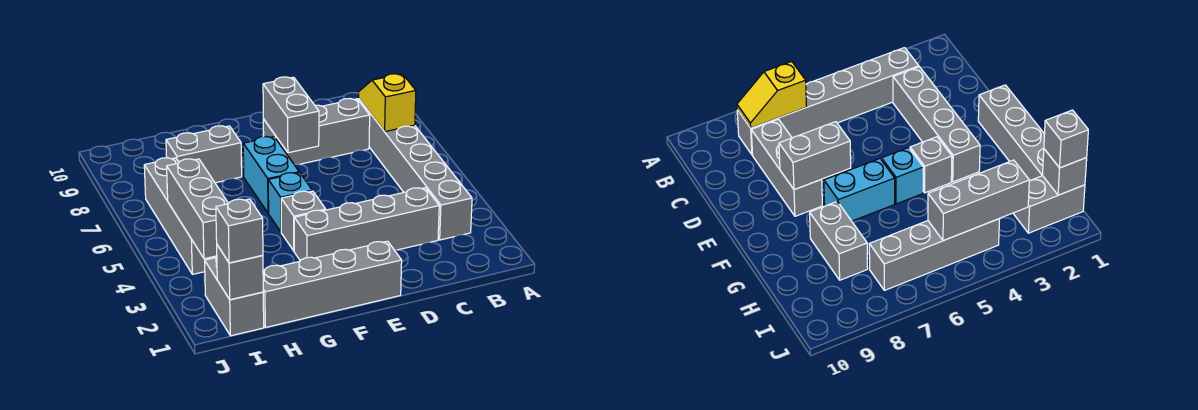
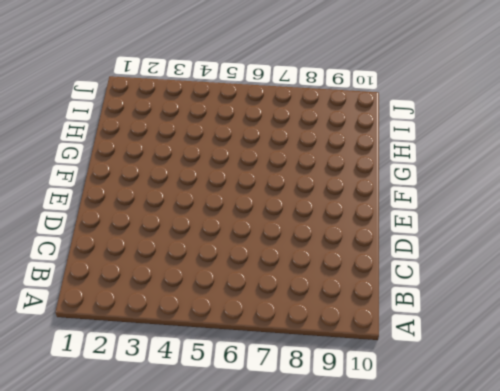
none -> grey brick B3:B8 level 1
none -> grey brick C3:F3 level 1
none -> grey brick C8:E8 level 1

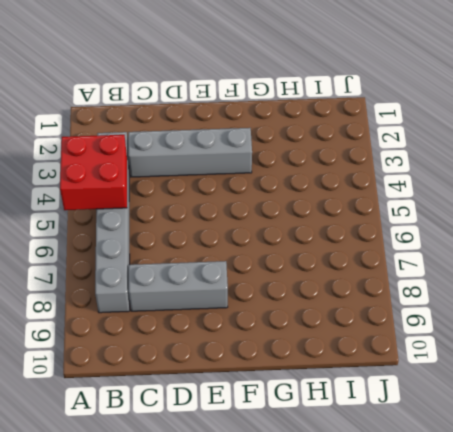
red brick A4:B5 level 2 -> none
none -> grey brick E1:H1 level 1
none -> grey brick F4 level 1
none -> cyan brick F5 level 1

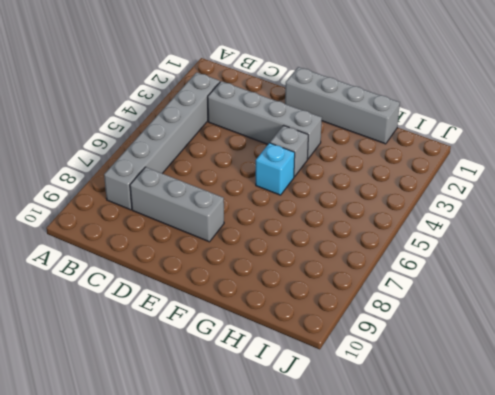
none -> cyan brick F6:F7 level 1
none -> grey brick G8:H8 level 1
none -> grey brick I1:I2 level 1

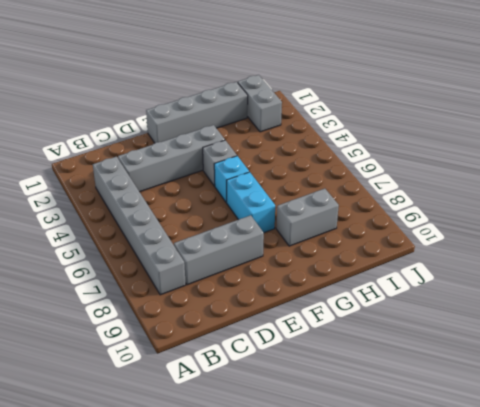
none -> grey brick I4:I7 level 1
none -> yellow slope B7:B8 level 2 top 7
none -> grey brick E7:E8 level 2

